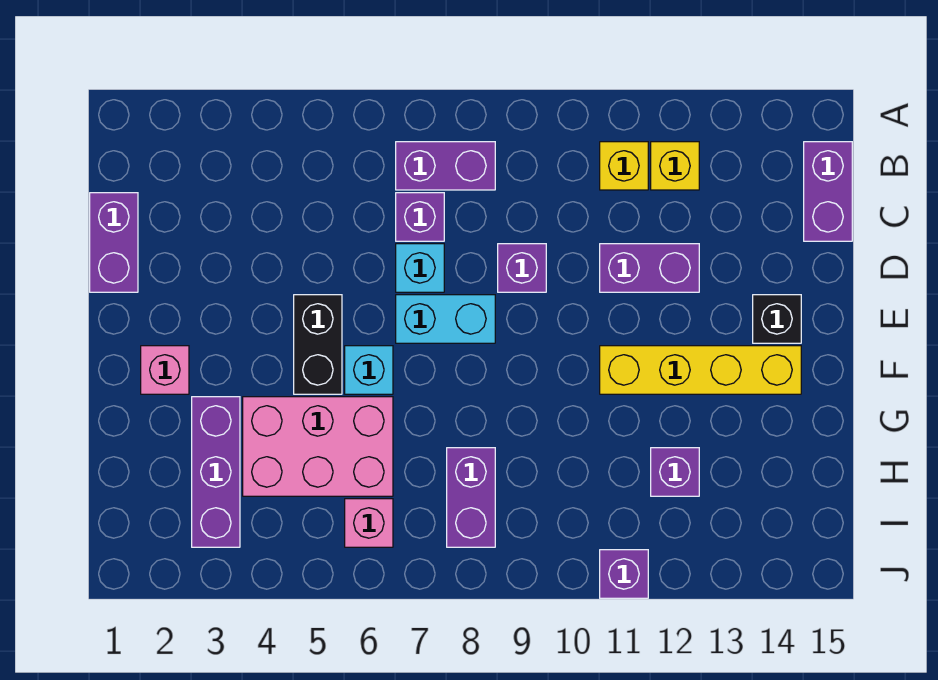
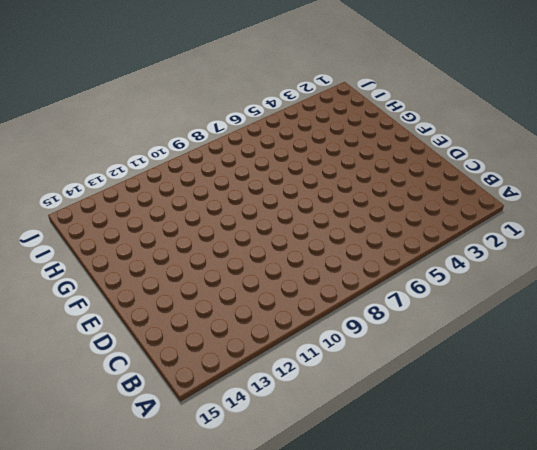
none -> purple brick B7:B8 level 1
none -> yellow brick B11 level 1
none -> yellow brick B12 level 1

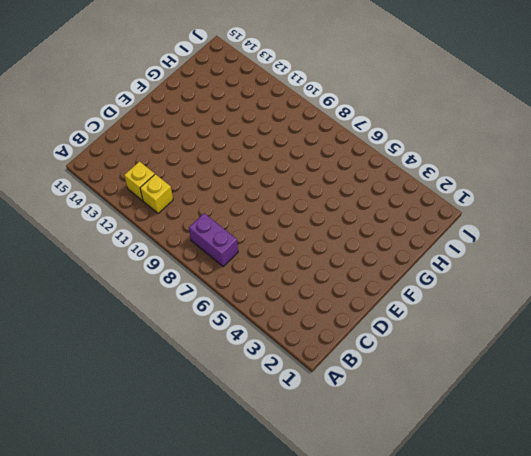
none -> purple brick B15:C15 level 1
none -> purple brick C1:D1 level 1
none -> purple brick C7 level 1

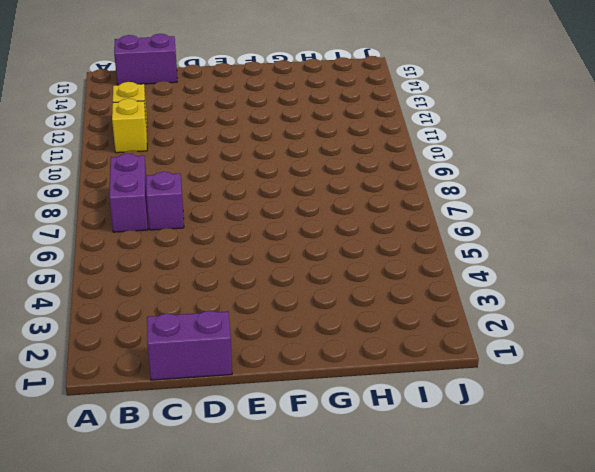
none -> cyan brick D7 level 1
none -> purple brick D9 level 1
none -> purple brick D11:D12 level 1

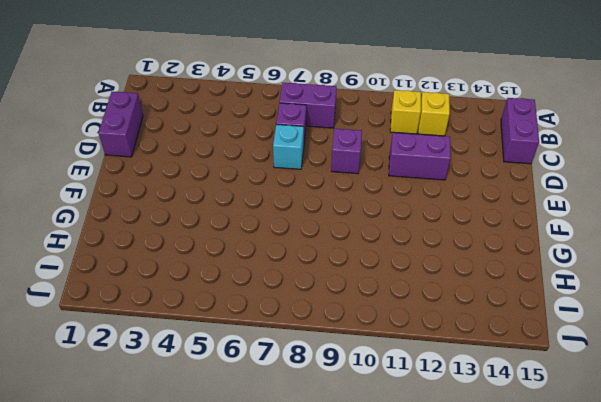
none -> black brick E5:F5 level 1
none -> cyan brick E7:E8 level 1
none -> black brick E14 level 1

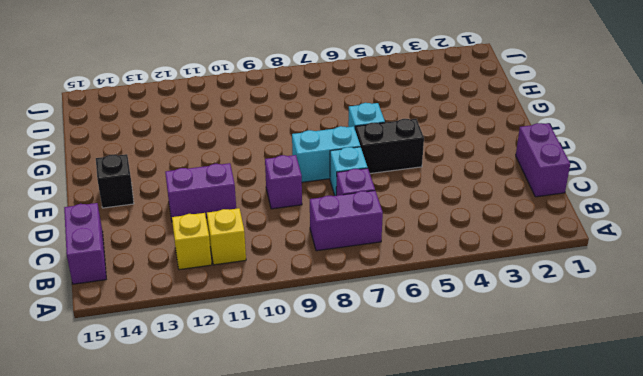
black brick E5:E6 level 1 -> black brick E5:F5 level 1
none -> pink brick F2 level 1
none -> yellow brick F11:F14 level 1
none -> purple brick G3:I3 level 1

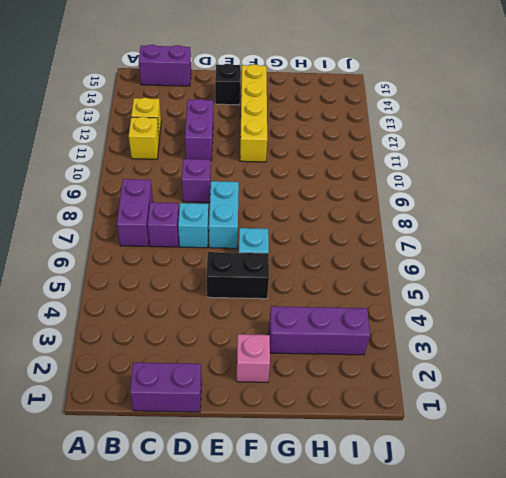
none -> pink brick G4:H6 level 1
none -> purple brick H8:I8 level 1
none -> purple brick H12 level 1

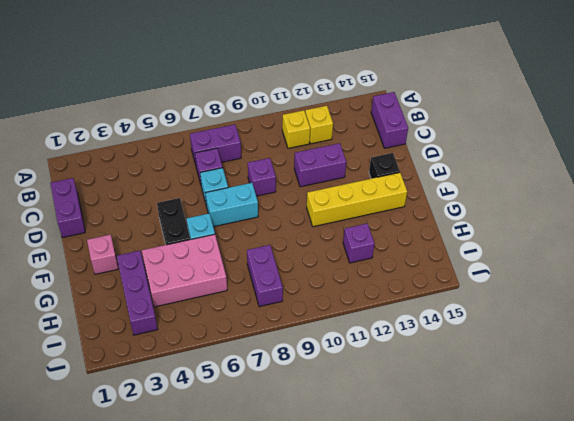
none -> pink brick I6 level 1
none -> purple brick J11 level 1

